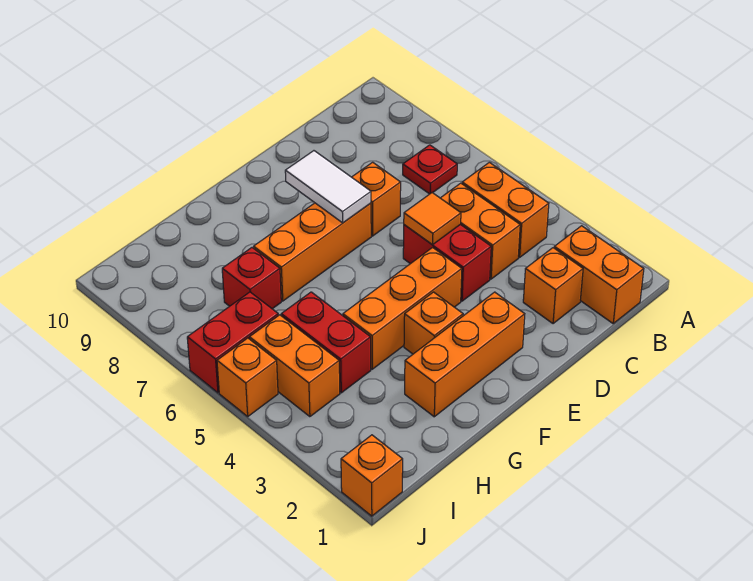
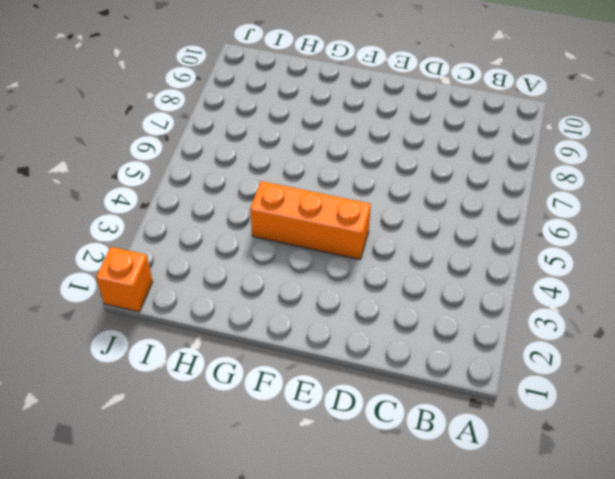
none -> orange brick B1:B2 level 1
none -> orange brick B4:B5 level 1
none -> red plate B7 level 1

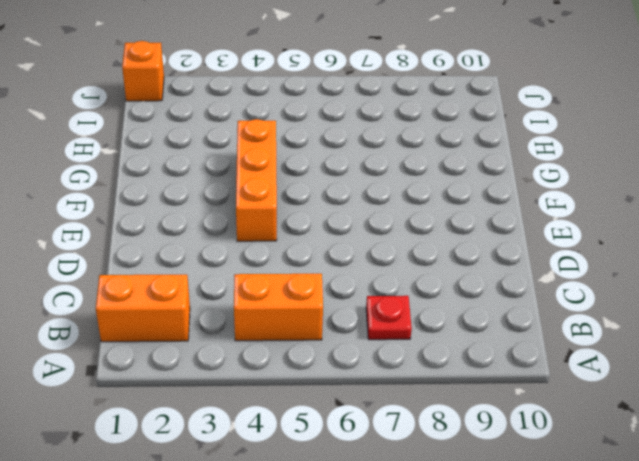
none -> orange brick C2 level 1
none -> orange brick C4:C5 level 1
none -> red brick D4:D5 level 1

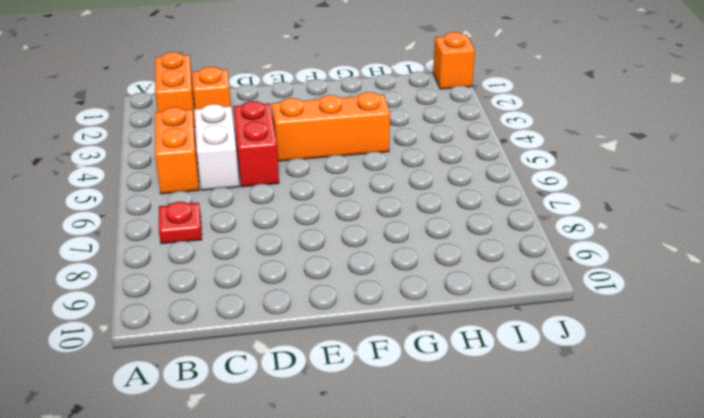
white brick C4:C5 level 1 -> orange brick C4:C5 level 1
none -> orange brick D7 level 1
none -> orange brick E2:G2 level 1
none -> orange brick E7:G7 level 1

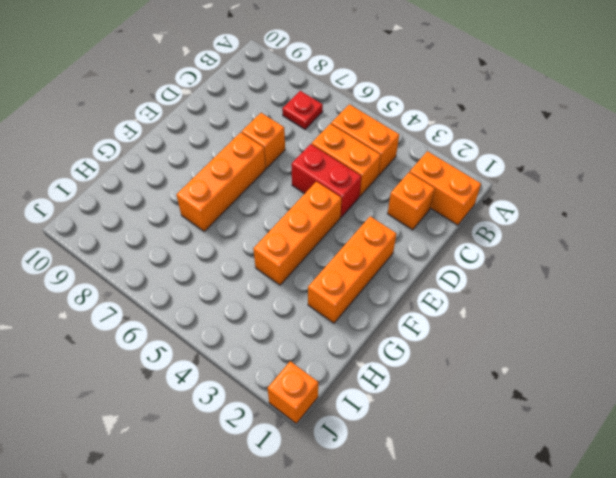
none -> orange brick F3 level 1
none -> red brick H4:H5 level 1
none -> red brick H7 level 1

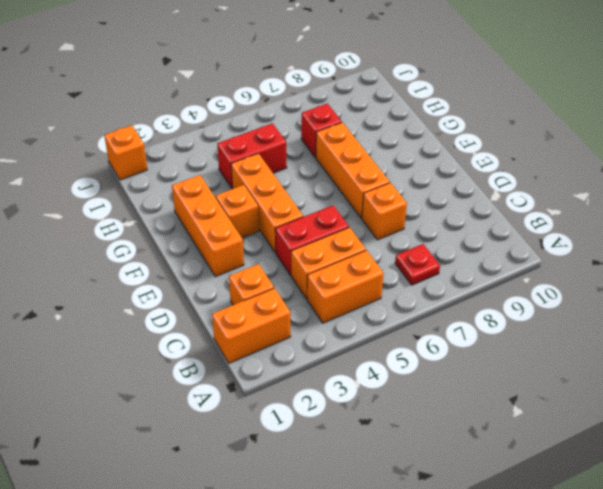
none -> orange brick I4:I5 level 1
none -> red brick I6:J6 level 1
none -> orange brick J5 level 1

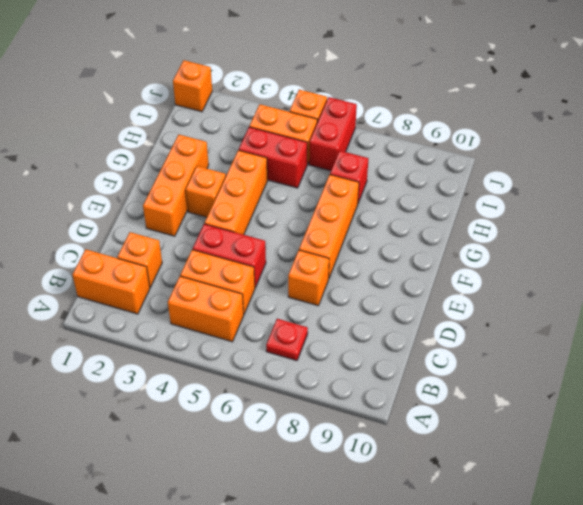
none -> orange tile D5 level 2
none -> white tile E7:E8 level 2

